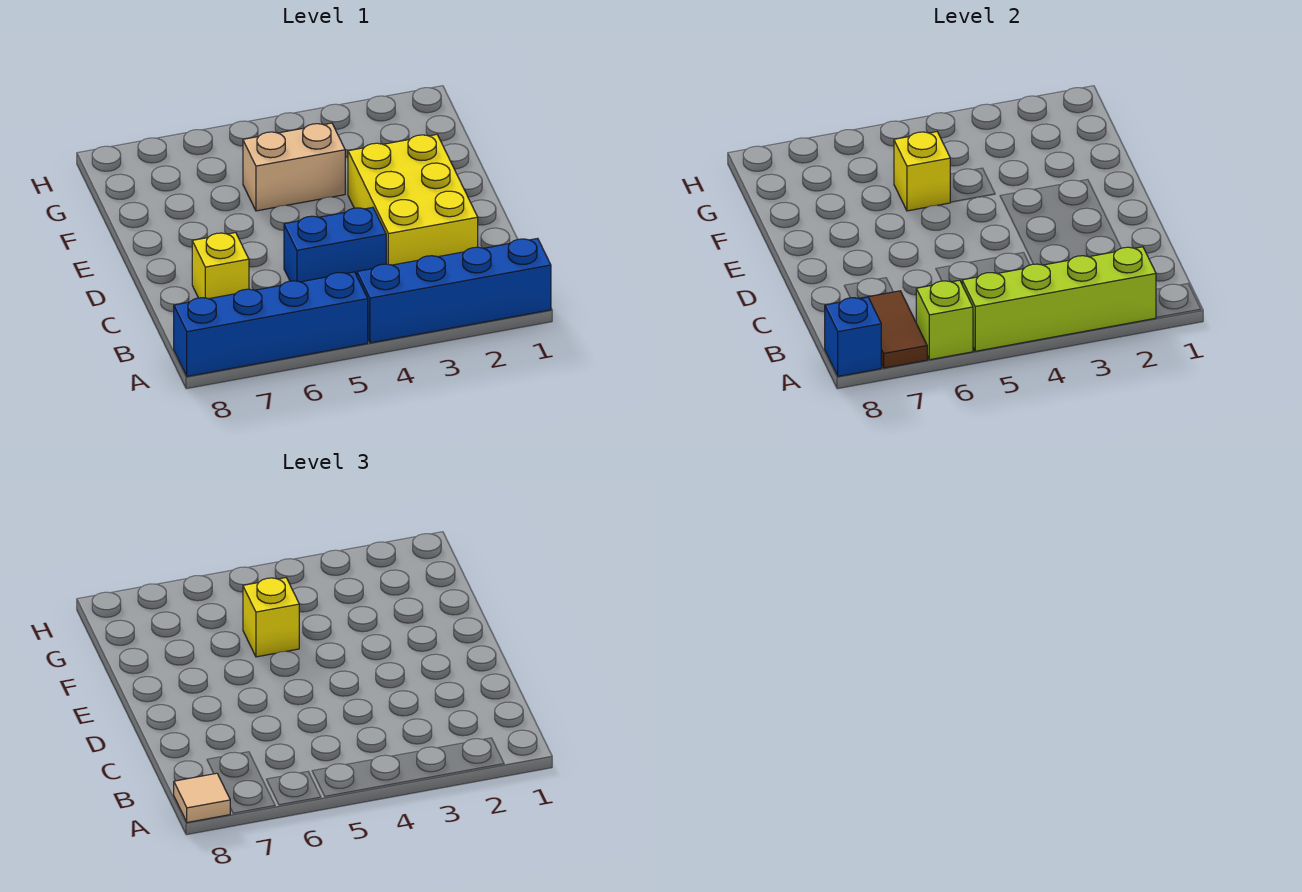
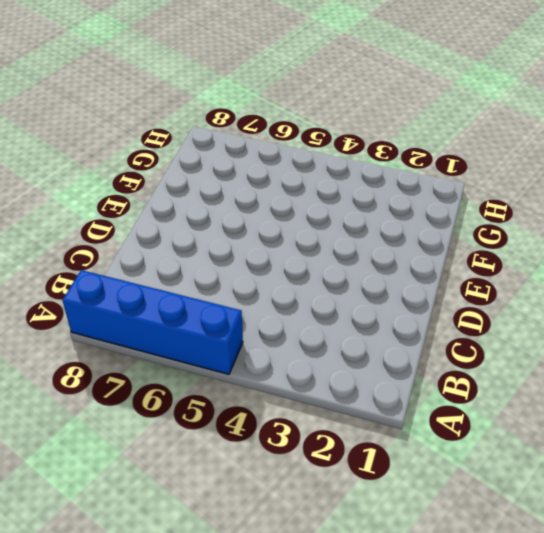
none -> blue brick A1:A4 level 1
none -> yellow brick C2:E3 level 1
none -> blue brick C4:C5 level 1

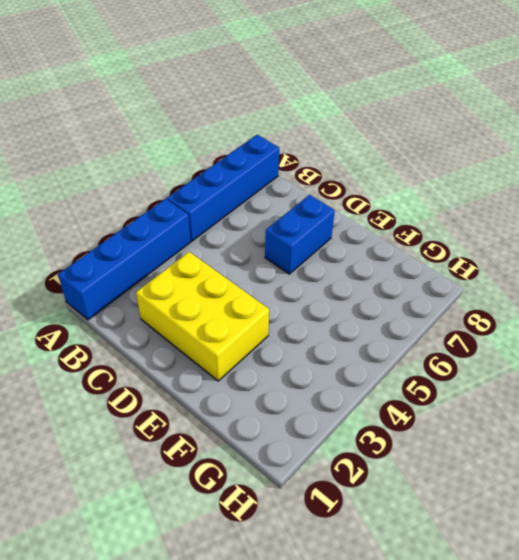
blue brick D6:D7 level 1 -> blue brick C4:C5 level 1
none -> yellow brick C7 level 1
none -> tan brick F4:F5 level 1
none -> lime brick A2:A5 level 2

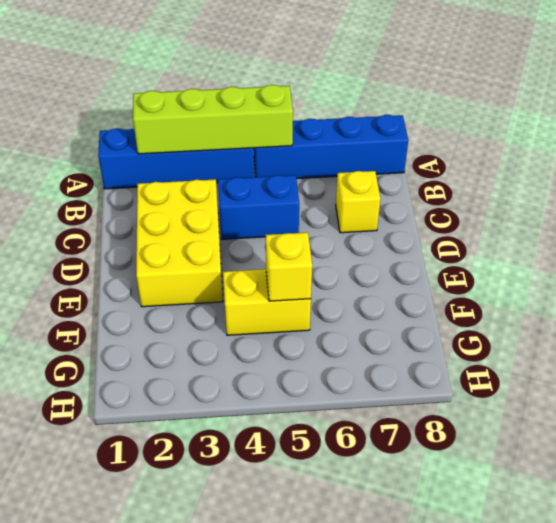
yellow brick F4:F5 level 1 -> tan brick F4:F5 level 1
none -> lime brick A6 level 2
none -> brown tile A7:B7 level 2
none -> blue brick A8 level 2

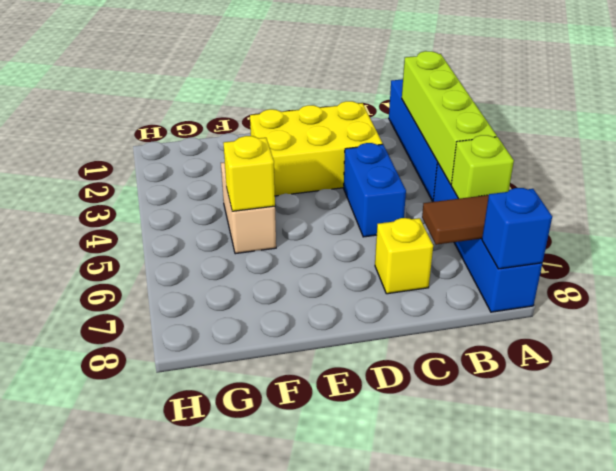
none -> tan tile A8 level 3
none -> yellow brick F5 level 3

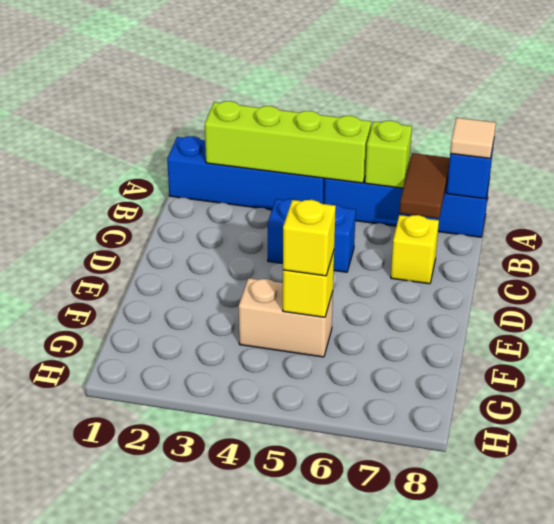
none -> yellow brick C2:E3 level 1

